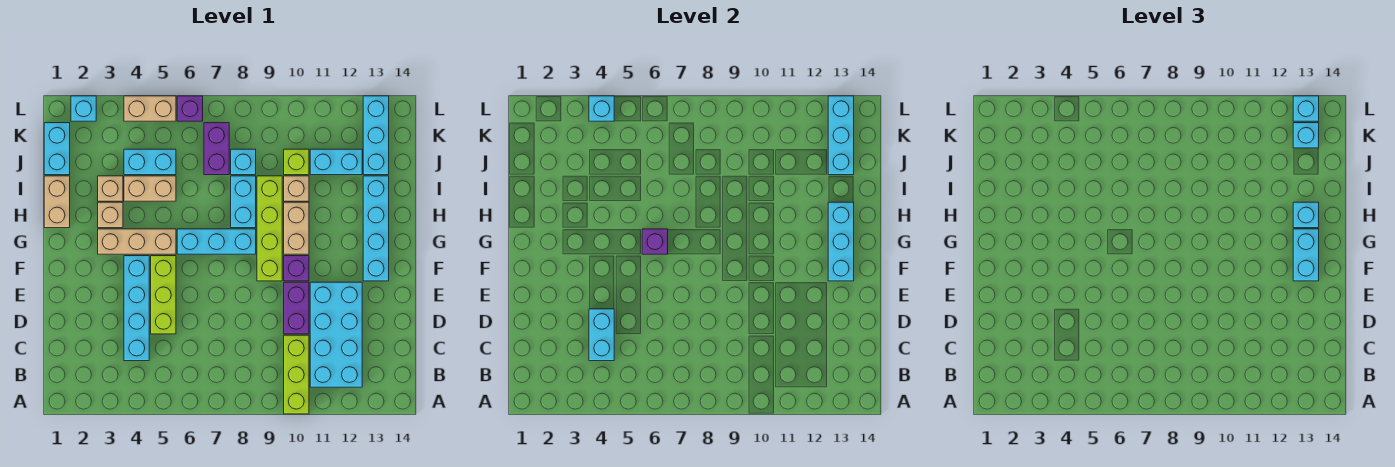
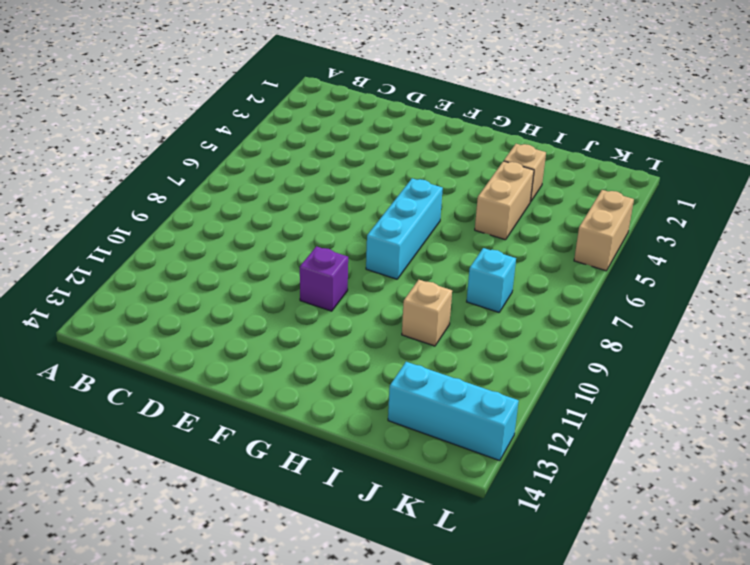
none -> lime brick A10:C10 level 1
none -> cyan brick B11:E12 level 1
none -> cyan brick C4:F4 level 1
none -> lime brick D5:F5 level 1

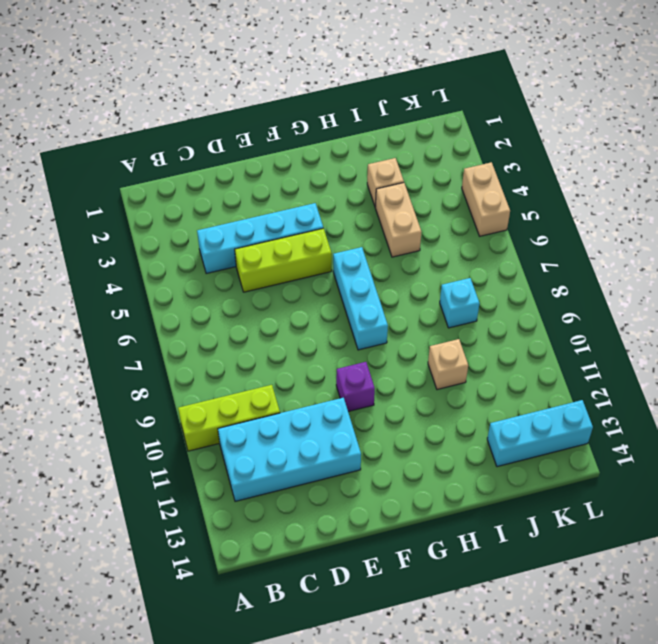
none -> purple brick D10:E10 level 1
none -> lime brick F9:I9 level 1
none -> cyan brick F13:I13 level 1
none -> tan brick G3:G5 level 1

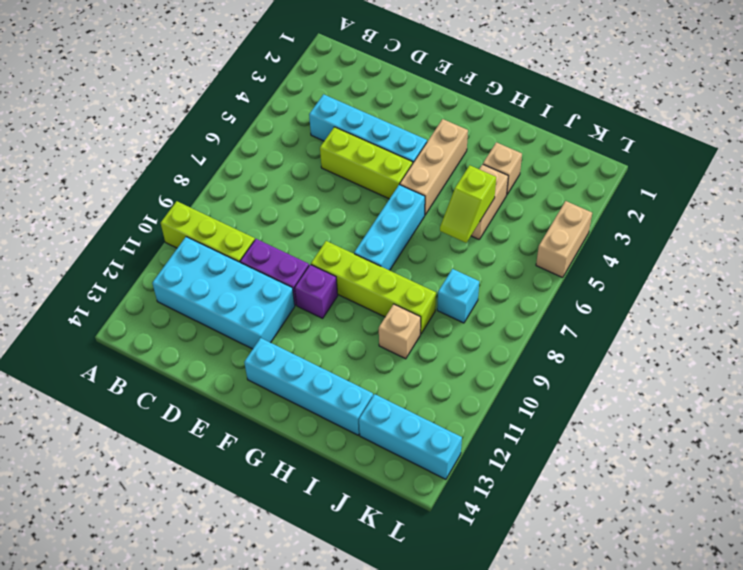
lime slope I5:I6 level 2 top 5 -> none
none -> tan brick G10:H10 level 1
none -> tan brick H1:I1 level 1
none -> tan brick H3 level 1
none -> cyan brick H8:I8 level 1

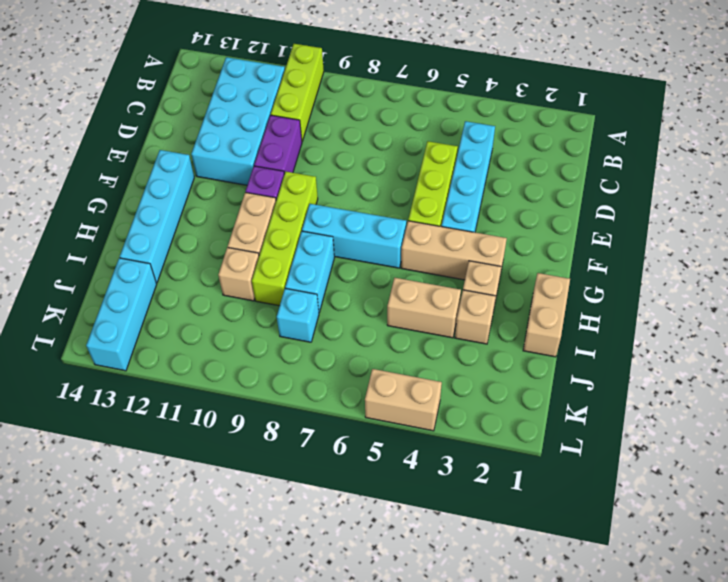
none -> cyan brick J1:K1 level 1
none -> cyan brick J4:J5 level 1
none -> purple brick J7:K7 level 1
none -> lime brick J10 level 1

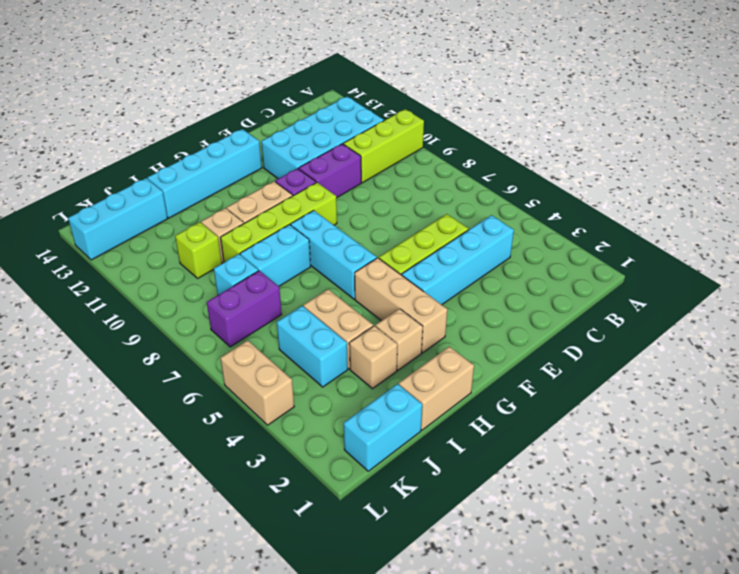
none -> cyan brick J11:J12 level 1
none -> cyan brick L2 level 1
none -> purple brick L6 level 1
none -> cyan brick C4:D4 level 2

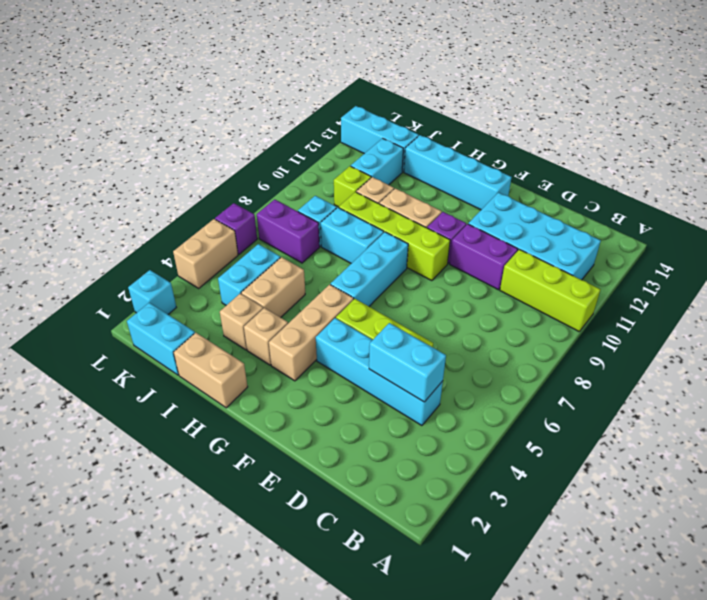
none -> cyan brick F13:H13 level 2
none -> purple brick G6 level 2
none -> cyan brick J13:L13 level 2
none -> cyan brick L4 level 2

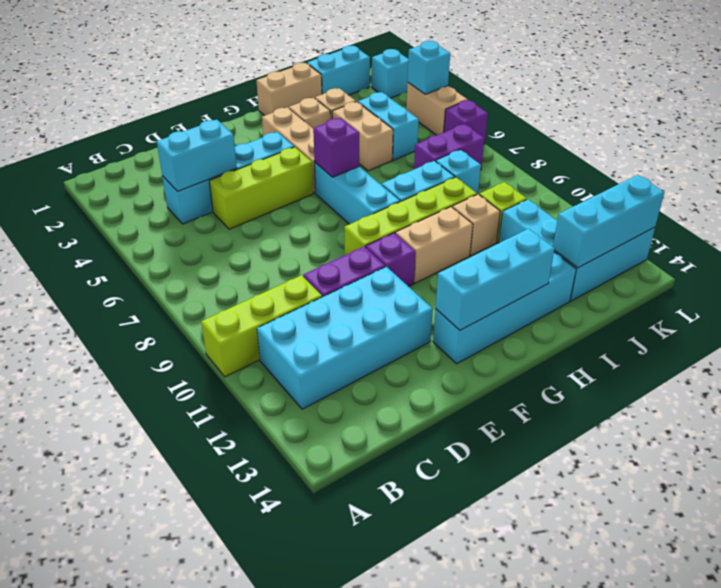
none -> cyan brick F13:G13 level 3
none -> cyan brick H13 level 3
none -> cyan brick K13 level 3
none -> cyan brick L13 level 3

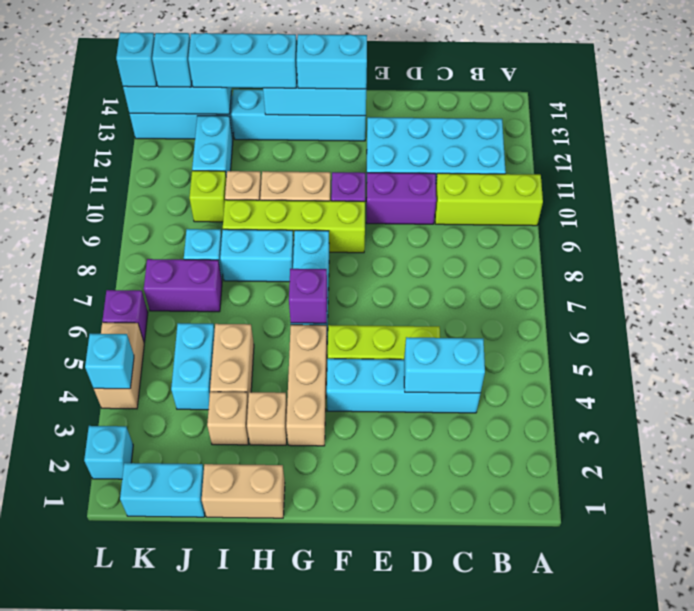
cyan brick H13:J13 level 3 -> cyan brick H13 level 3

